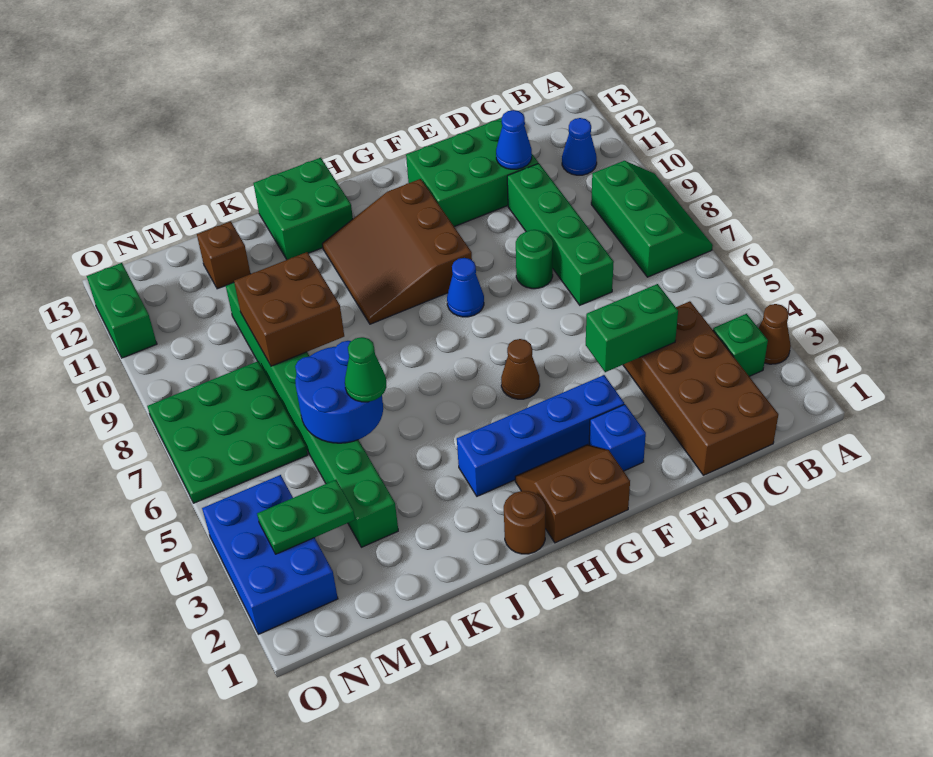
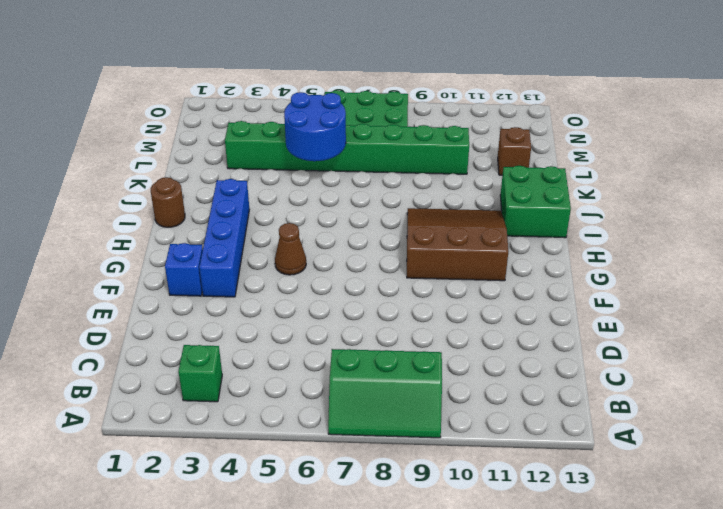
none -> brown cone A3 level 1
none -> blue cone B11 level 1
none -> brown brick C1:D4 level 1

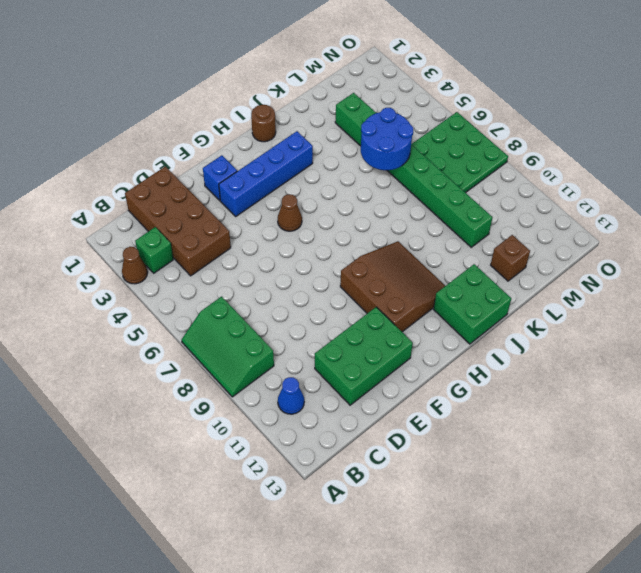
none -> green brick D7:D10 level 1
none -> green round brick E8 level 1
none -> brown slope G1:H2 level 1 top 1

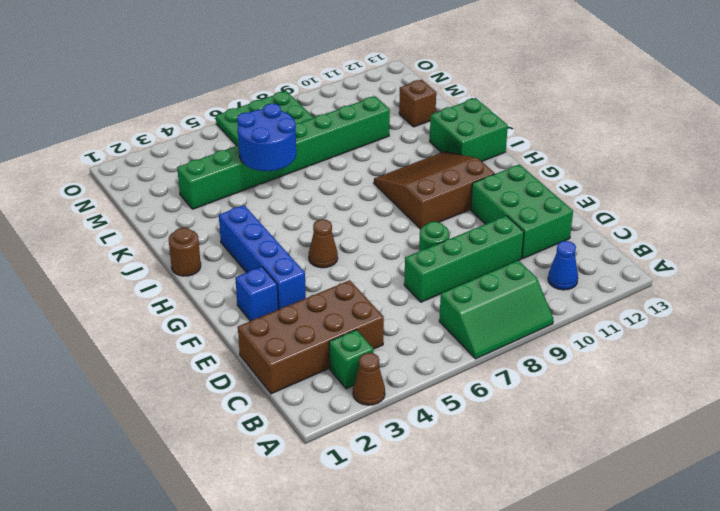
none -> brown slope G1:H2 level 1 top 1
none -> blue cone G8 level 1
none -> blue brick N2:O4 level 1

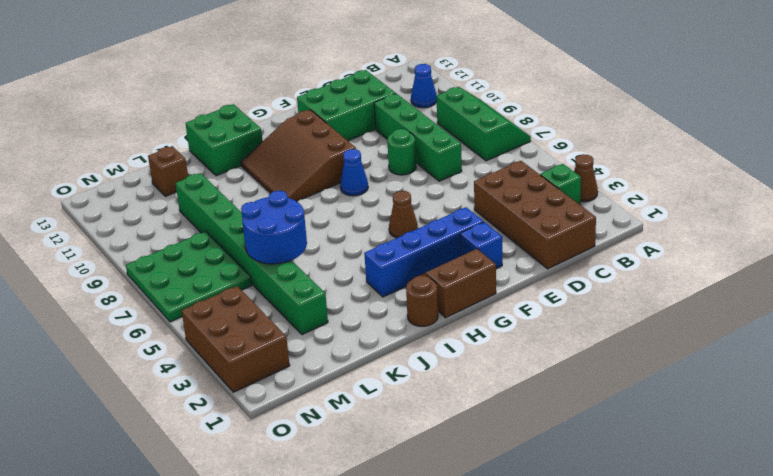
brown brick N2:O4 level 1 -> blue brick N2:O4 level 1
none -> green brick O11:O12 level 1
none -> green brick D4:E4 level 2
none -> blue cone D11 level 2

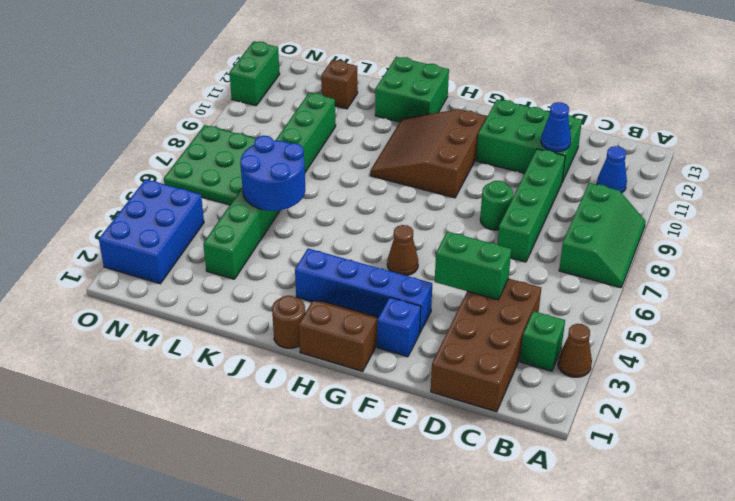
none -> blue cone G8 level 1
none -> brown brick K8:L9 level 2
none -> green plate M3:N3 level 2

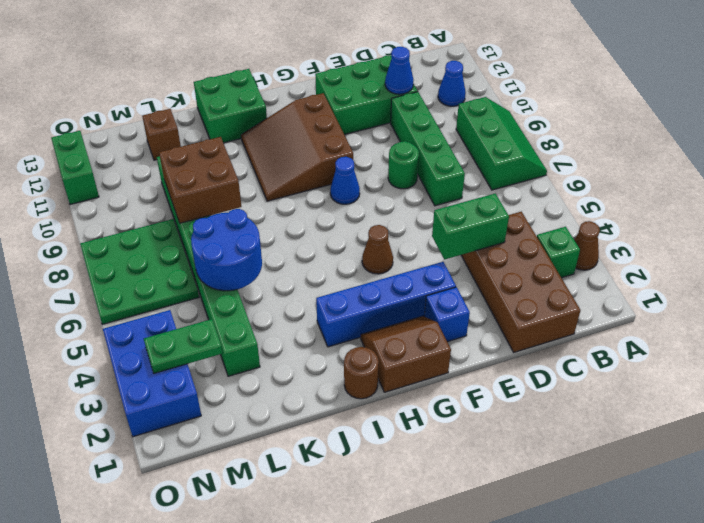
none -> green cone K5 level 3

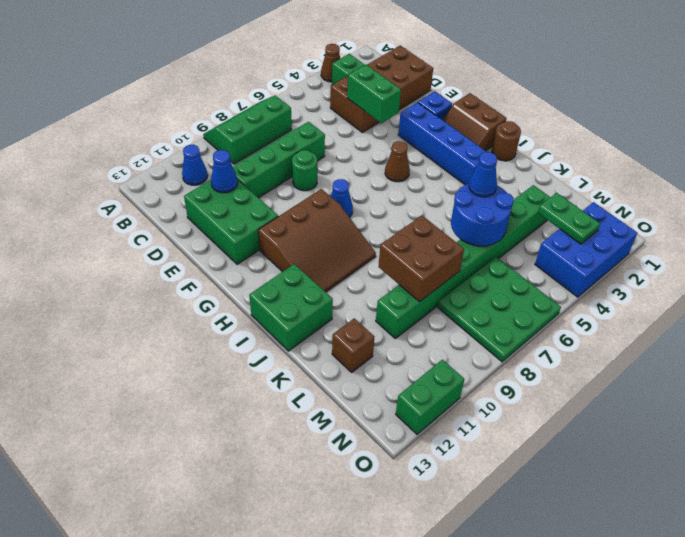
blue cone K5 level 3 -> green cone K5 level 3

